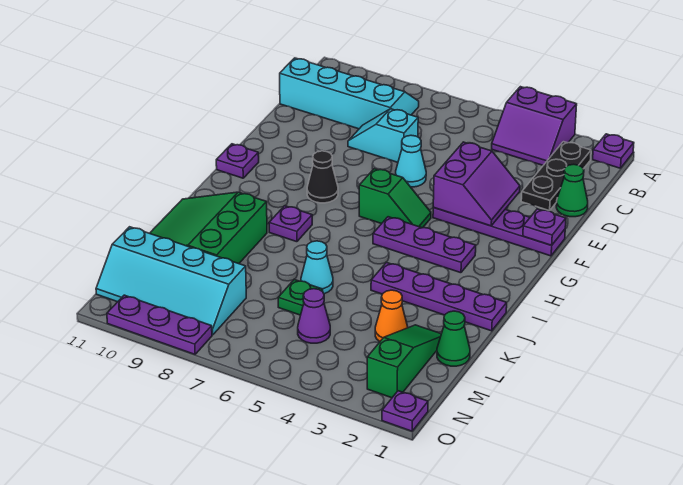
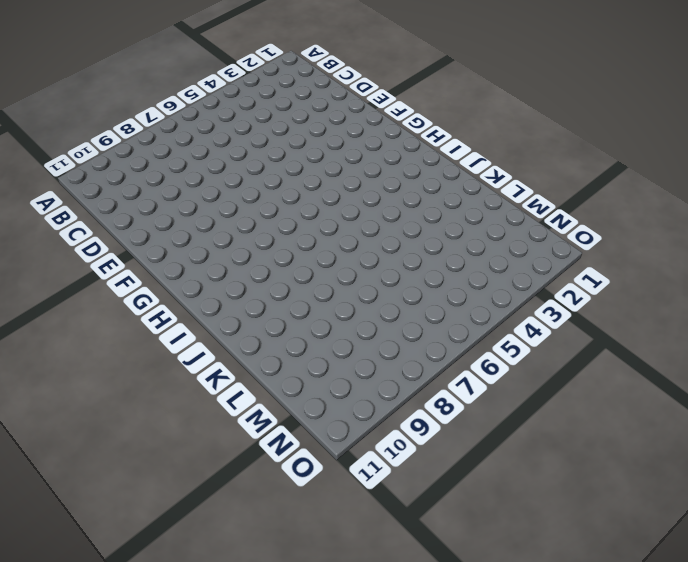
none -> purple plate A1 level 1
none -> purple slope A3:B4 level 1 top A
none -> black plate B2:D2 level 1

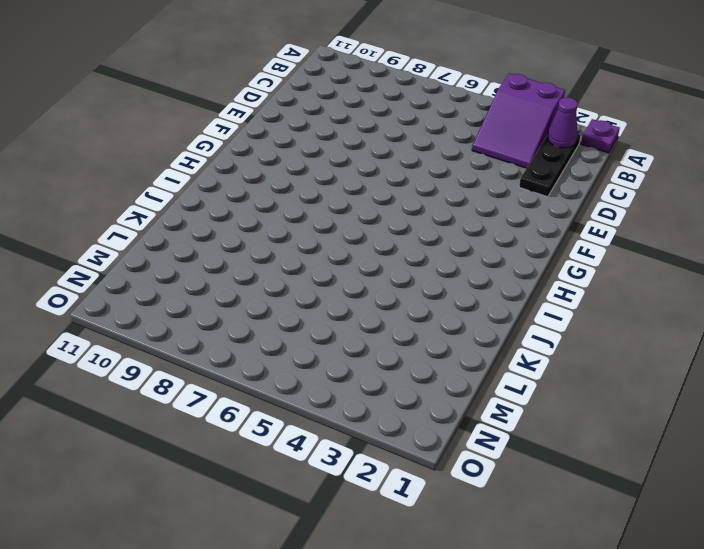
purple slope A3:C4 level 1 top A -> purple slope A3:B4 level 1 top A
purple cone B2 level 2 -> purple cone M5 level 1
none -> cyan slope B8:C11 level 1 top C
none -> green cone D1 level 1
none -> cyan slope D7:D8 level 1 top 7

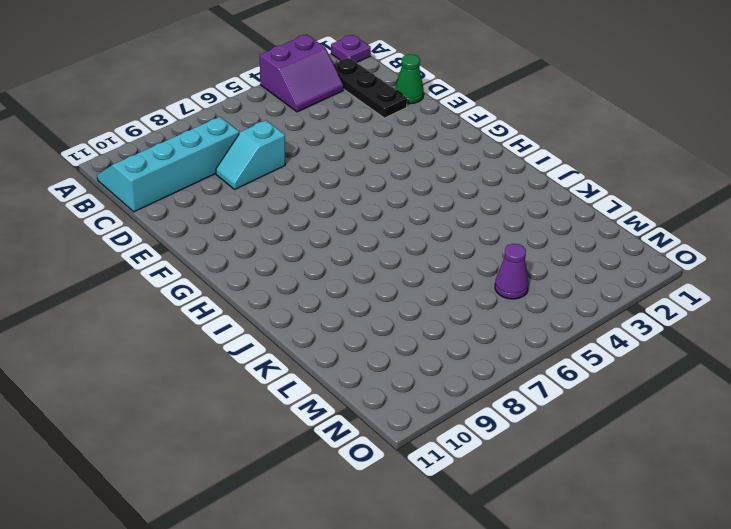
none -> cyan cone E6 level 1
none -> purple plate F1:F4 level 1
none -> green slope G5:G6 level 1 top 6

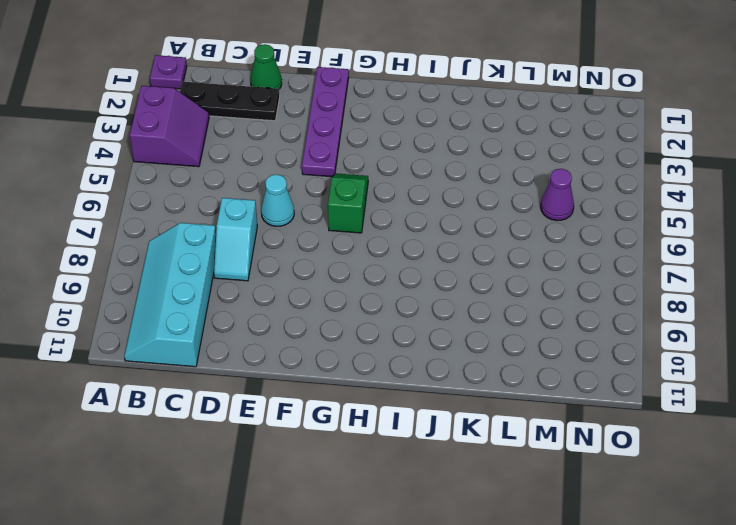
none -> black cone G8 level 1
none -> purple plate G11 level 1
none -> purple plate H3:H5 level 1

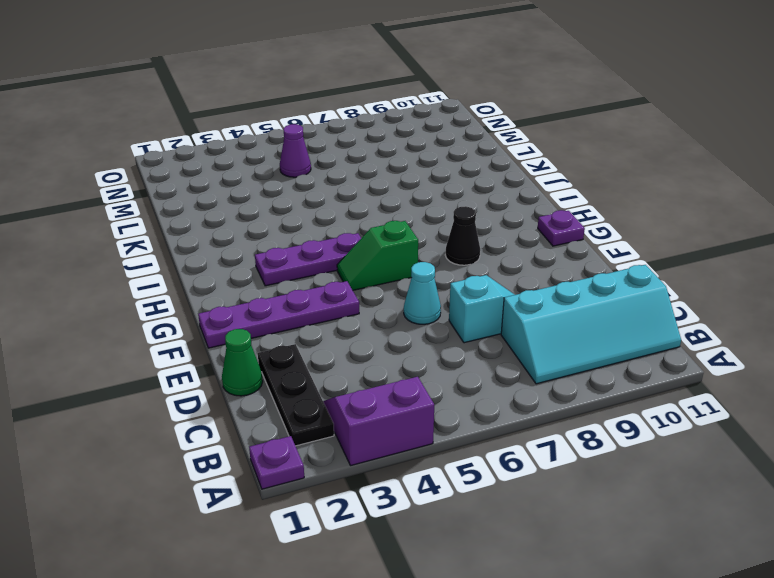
none -> purple plate I8 level 1
none -> purple plate J1:J4 level 1
none -> green slope J9:L11 level 1 top 9

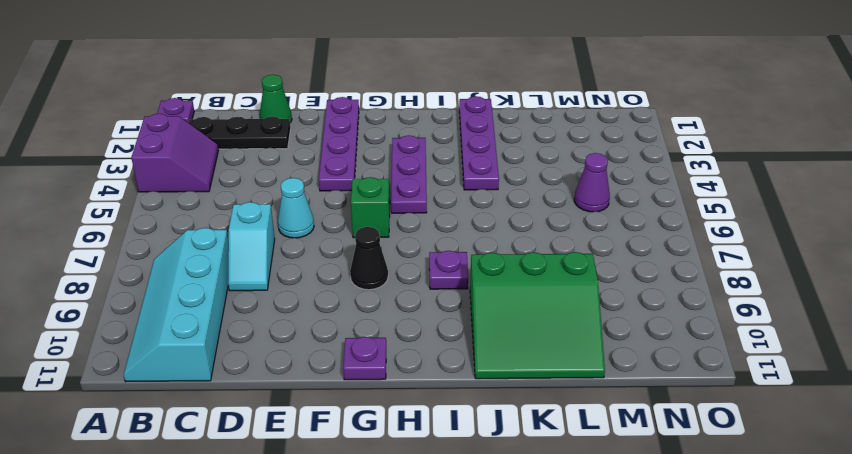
none -> cyan cone K6 level 1
none -> green cone L1 level 1
none -> green slope L2:N2 level 1 top N

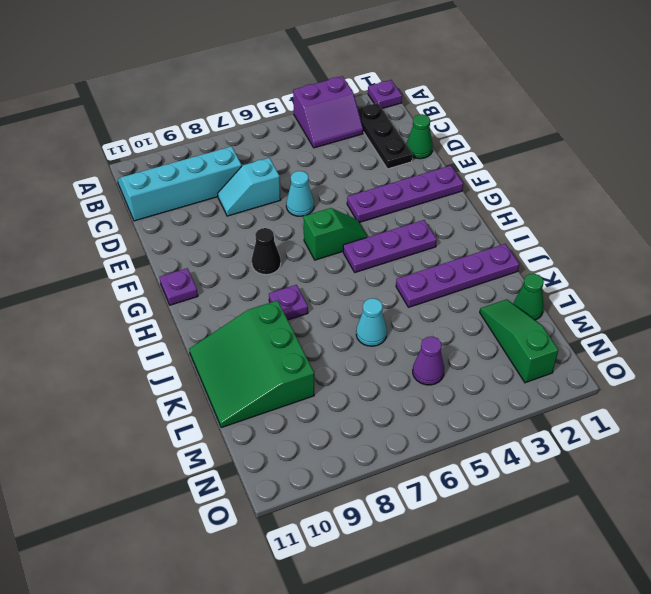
none -> orange cone L3 level 1
none -> green plate L6 level 1
none -> cyan slope M8:N11 level 1 top M

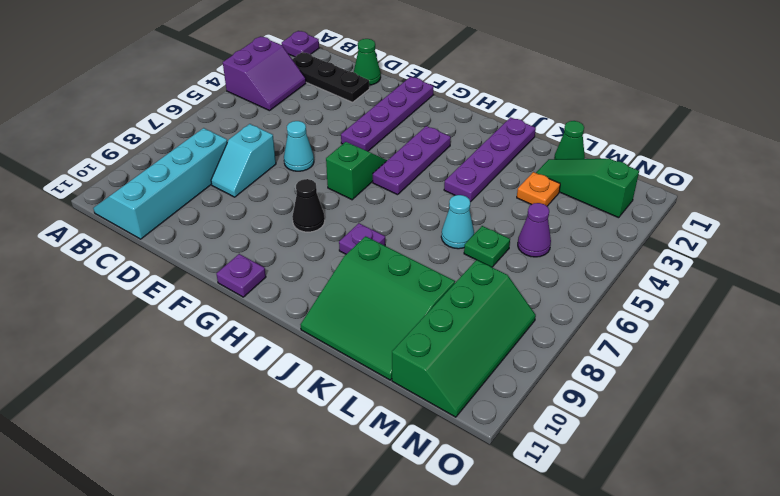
orange plate L3 level 1 -> orange cone L3 level 1
green slope M8:N11 level 1 top M -> cyan slope M8:N11 level 1 top M
none -> purple plate O1 level 1
none -> purple plate O8:O10 level 1
none -> purple slope E3:F4 level 2 top 4

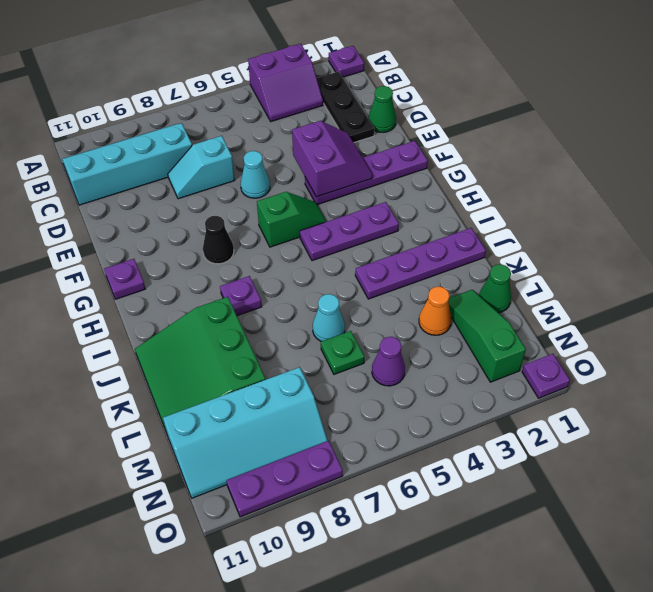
none -> purple plate F1 level 2

